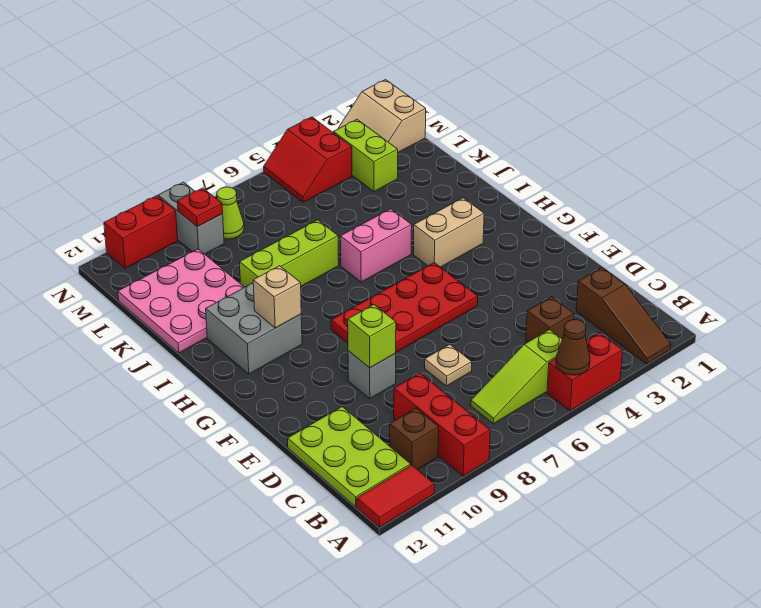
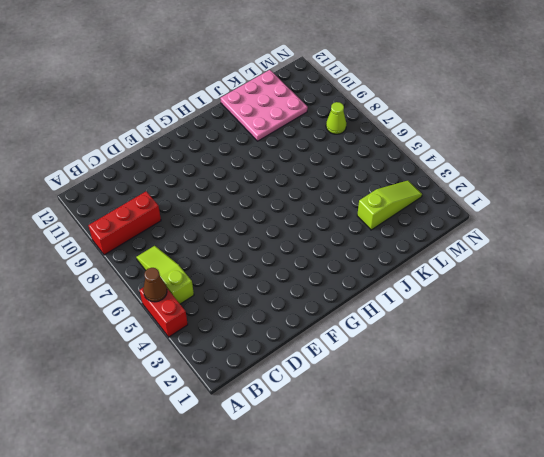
lime slope K3:M3 level 1 top K -> lime brick L3:M3 level 1
none -> brown slope A2:C2 level 1 top C
none -> red tile A11:A12 level 1
none -> brown brick B10 level 1

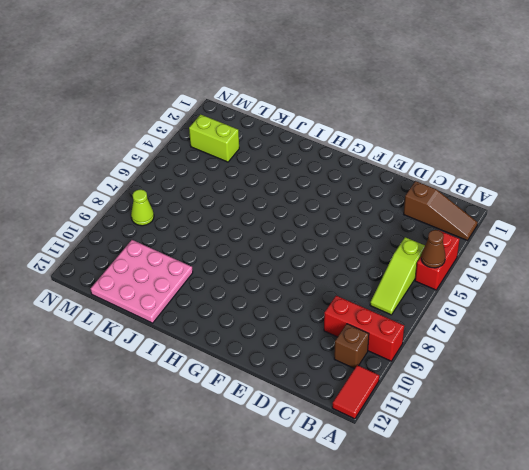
none -> lime plate B11:D12 level 1
none -> brown brick C4 level 1
none -> tan plate D7 level 1

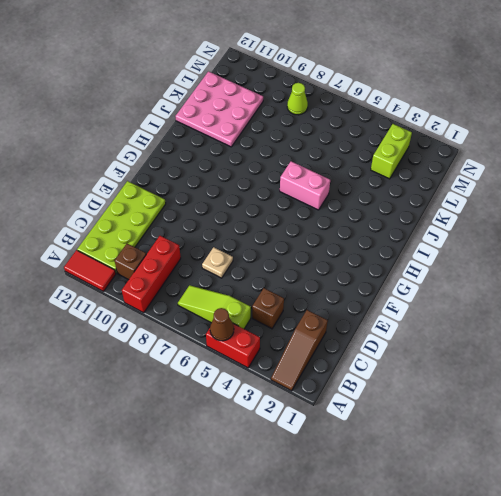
lime plate B11:E12 level 1 -> lime plate B11:D12 level 1
none -> grey brick E9 level 1
none -> red plate F5:G8 level 1
none -> tan brick H3:H4 level 1

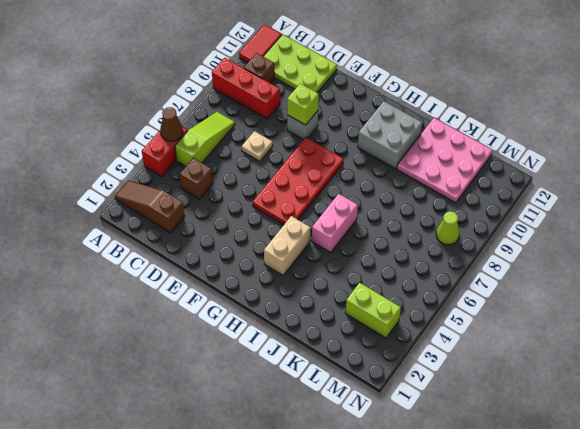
none -> lime brick J7:J9 level 1
none -> tan slope M1:N2 level 1 top 1
none -> red slope M4:N5 level 1 top 4

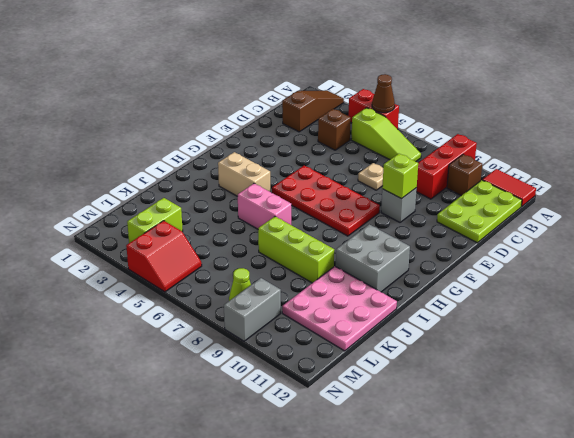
none -> tan slope M1:N2 level 1 top 1
none -> red brick N10:N11 level 1
none -> tan brick H10 level 2

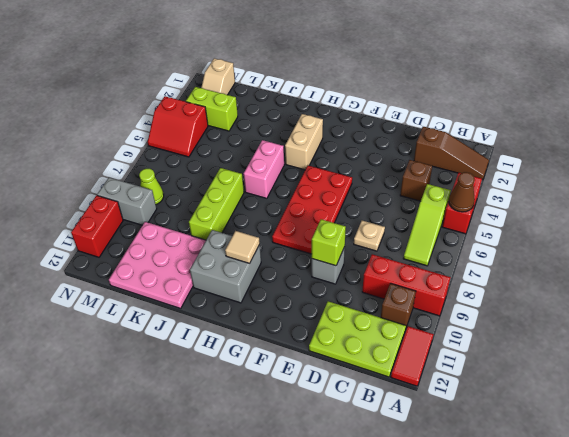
tan tile H10 level 2 -> tan brick H10 level 2
tan slope M1:M2 level 1 top 1 -> tan slope M1:N2 level 1 top 1
none -> red plate M9 level 2

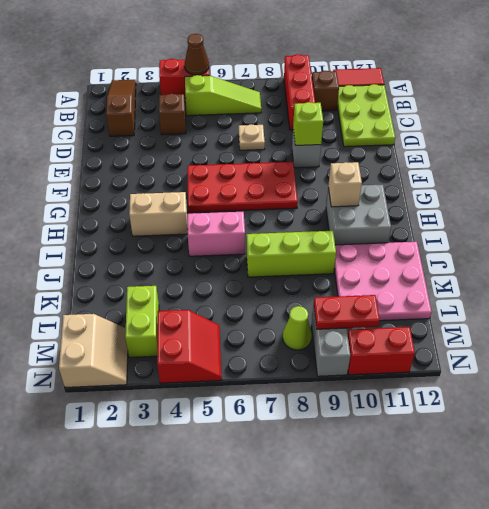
red plate M9:M10 level 2 -> red plate M9 level 2

